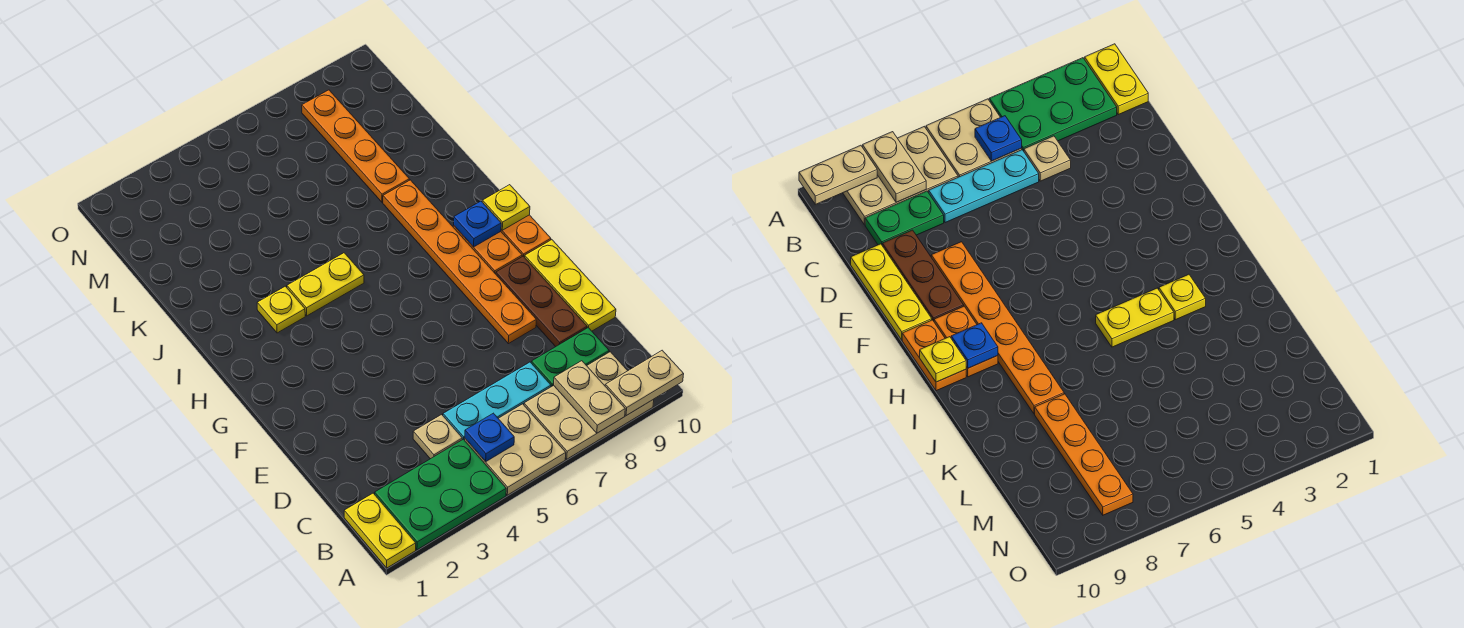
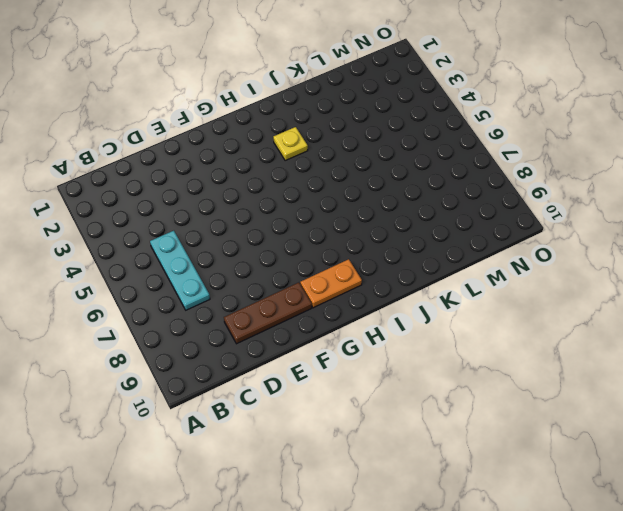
none -> yellow plate A1:B1 level 1
none -> green plate A2:B4 level 1
none -> tan plate A5:B6 level 1

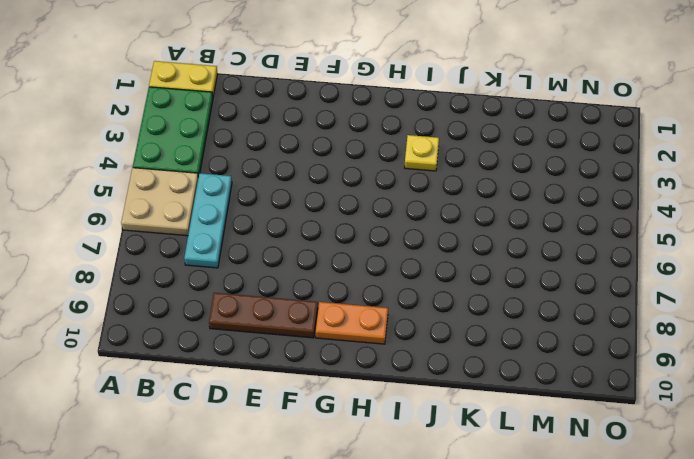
none -> tan plate A7:B9 level 1
none -> tan plate C4 level 1
none -> green plate C8:C9 level 1

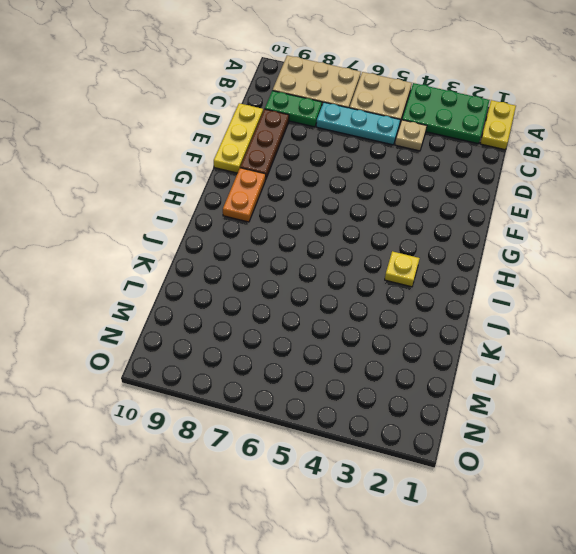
none -> orange plate E8:J8 level 1
none -> orange plate G10:H10 level 1
none -> yellow plate I4:I5 level 1

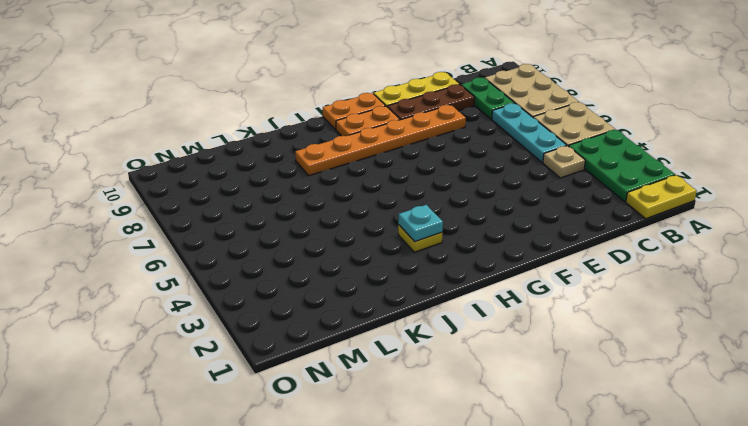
cyan plate I3 level 2 -> none
none -> yellow plate I4:I5 level 1
none -> orange plate K8:N8 level 1
none -> tan plate A8:B8 level 2

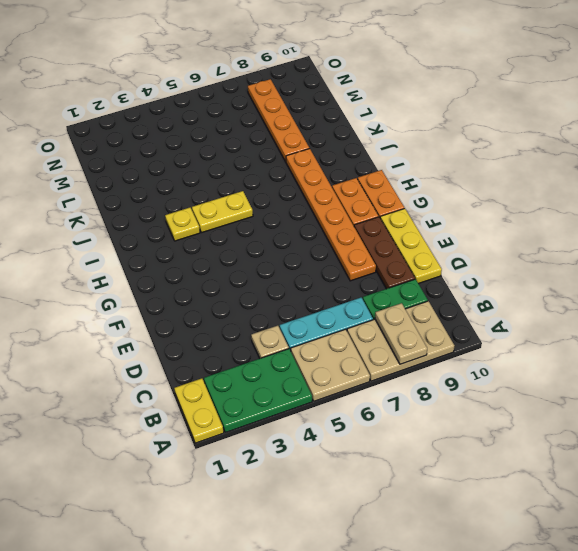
none -> tan plate A9:A10 level 2
none -> blue plate B5 level 2
none -> blue plate H9 level 2

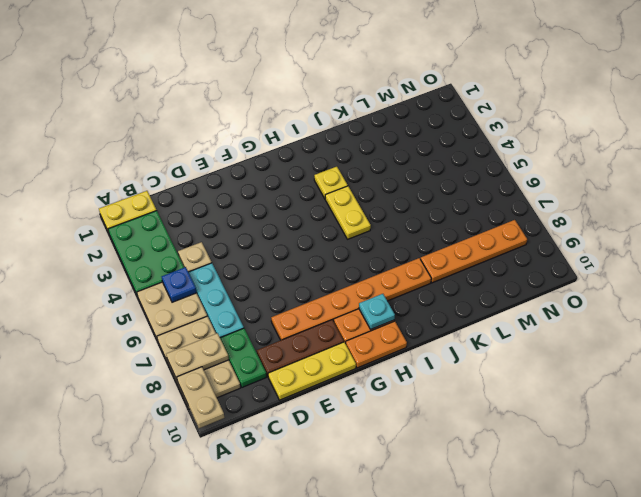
cyan plate H9 level 2 -> blue plate H9 level 2
none -> yellow plate H10 level 2

